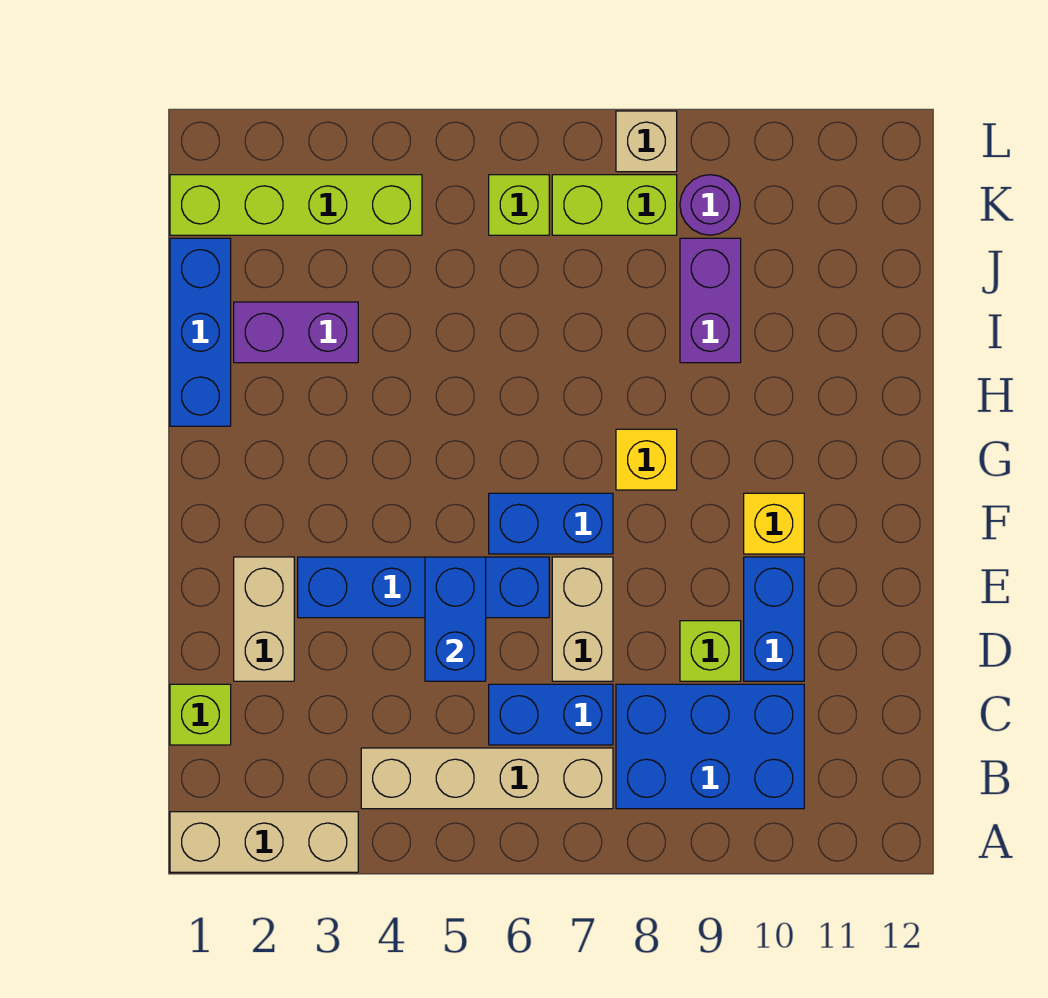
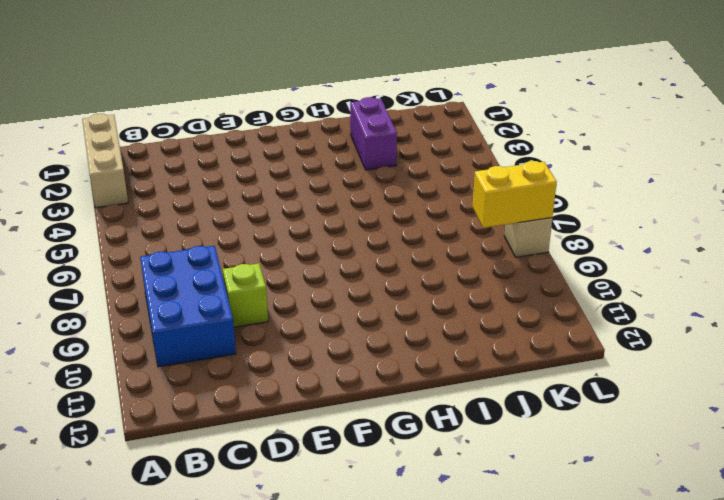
yellow brick K8:L8 level 2 -> none
none -> tan brick B4:B7 level 1
none -> lime brick C1 level 1
none -> blue brick C6:C7 level 1

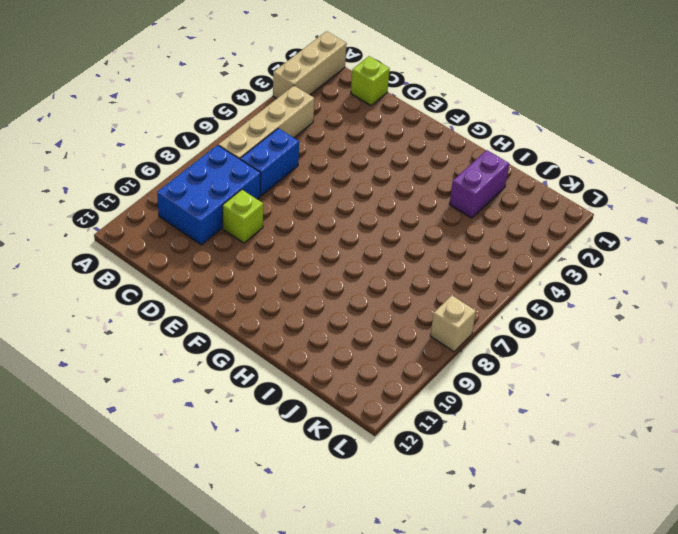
none -> tan brick D2:E2 level 1
none -> tan brick D7:E7 level 1
none -> blue brick D10:E10 level 1

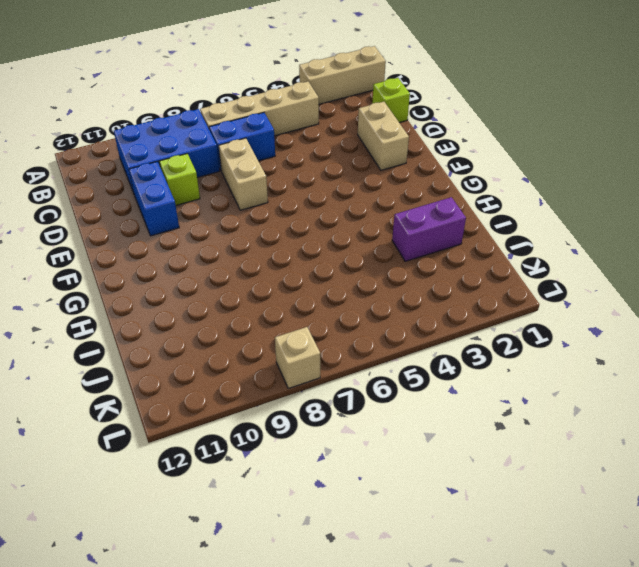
none -> blue brick E3:E6 level 1
none -> blue brick F6:F7 level 1
none -> yellow brick F10 level 1

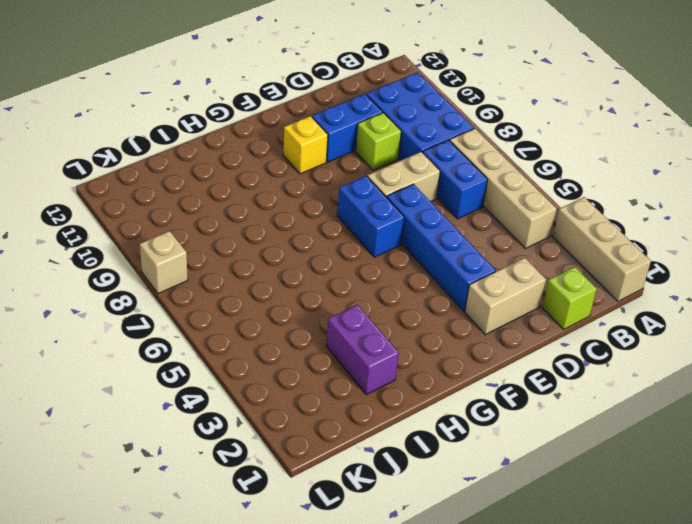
none -> yellow brick G8 level 1
none -> blue brick H1:J1 level 1
none -> purple brick I9:J9 level 1

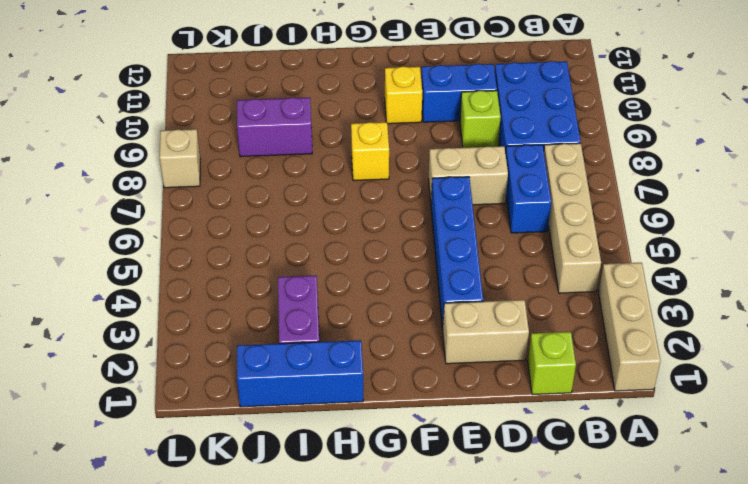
none -> blue brick F6:F7 level 1
none -> lime brick K1:K4 level 1
none -> lime brick K6 level 1

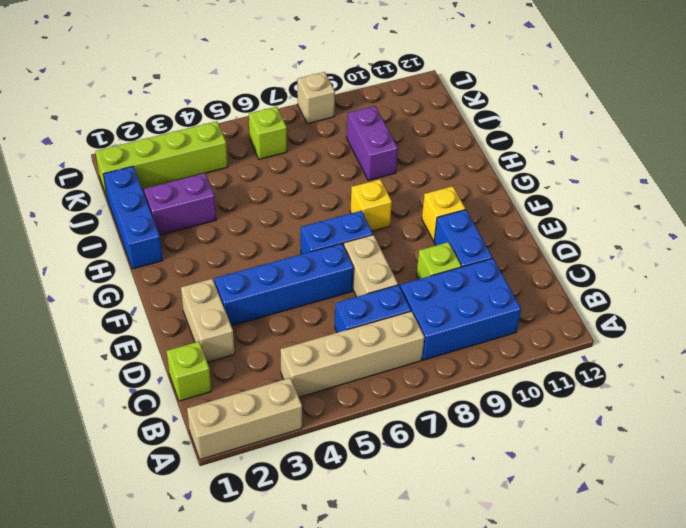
none -> lime brick K7:K8 level 1
none -> purple round brick K9 level 1
none -> blue brick D5:E5 level 2

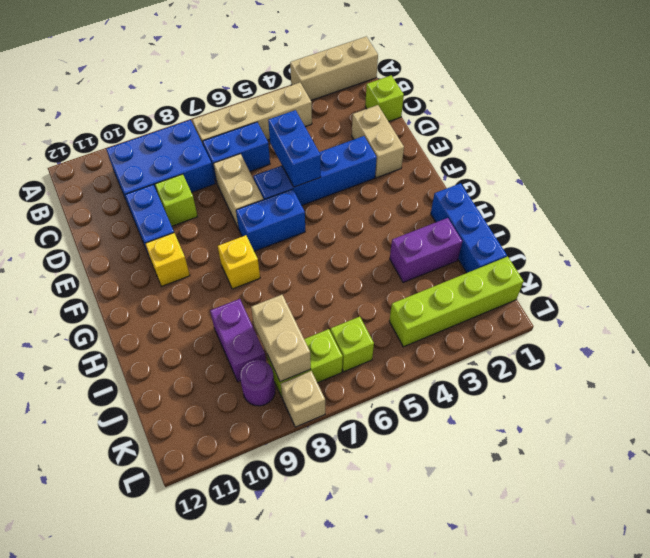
tan brick J8:K8 level 2 -> none

